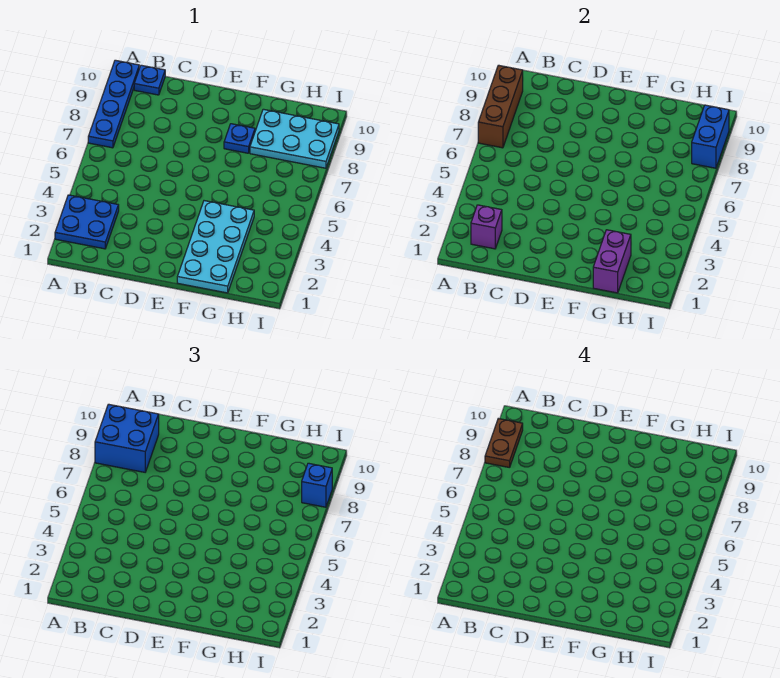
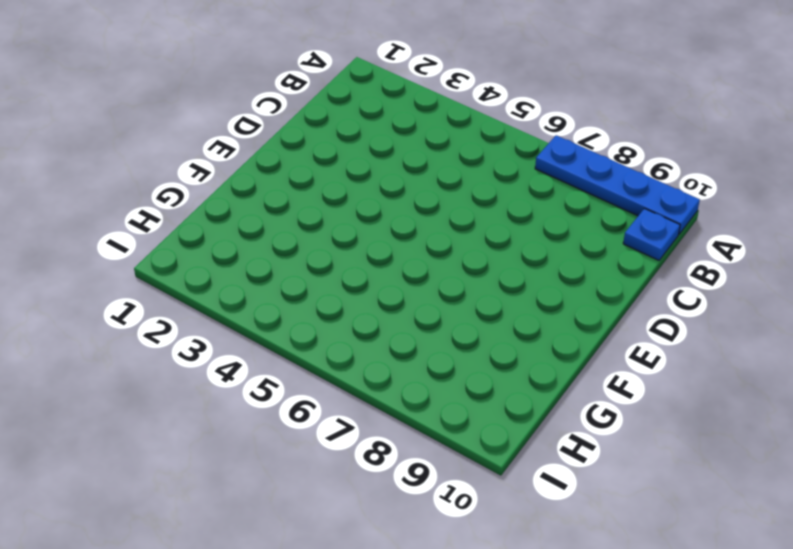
none -> blue plate A2:B3 level 1
none -> cyan plate F1:G4 level 1
none -> blue plate F8 level 1

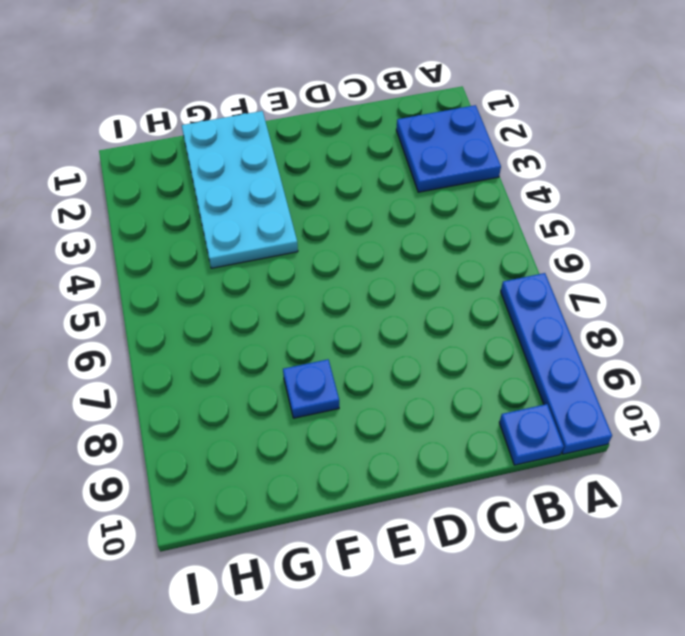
none -> cyan plate G8:I9 level 1
none -> brown brick A7:A9 level 2
none -> purple brick B2 level 2

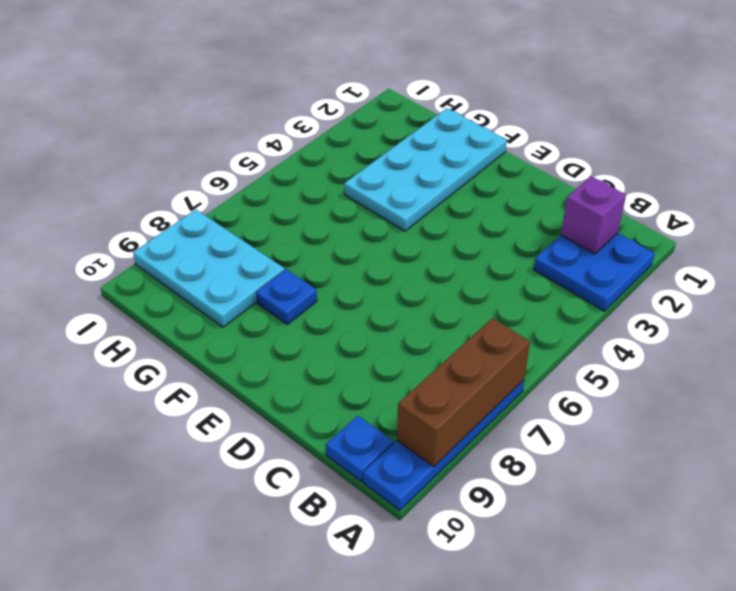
none -> purple brick G1:G2 level 2
none -> blue brick I8:I9 level 2
none -> blue brick A8:B9 level 3

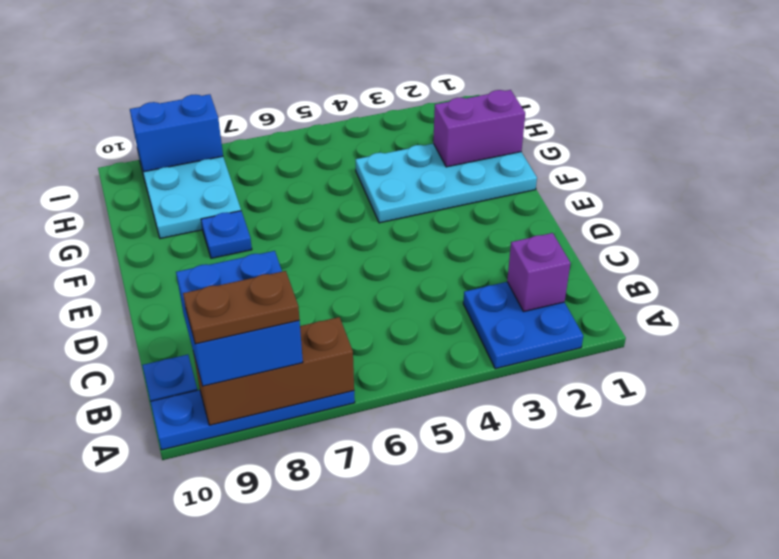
none -> blue brick I8 level 3

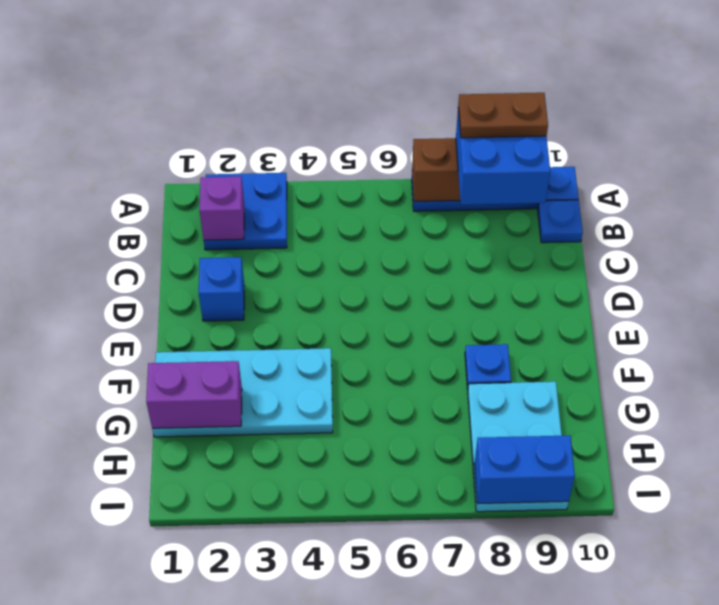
blue brick D2 level 1 -> blue brick I8 level 3

